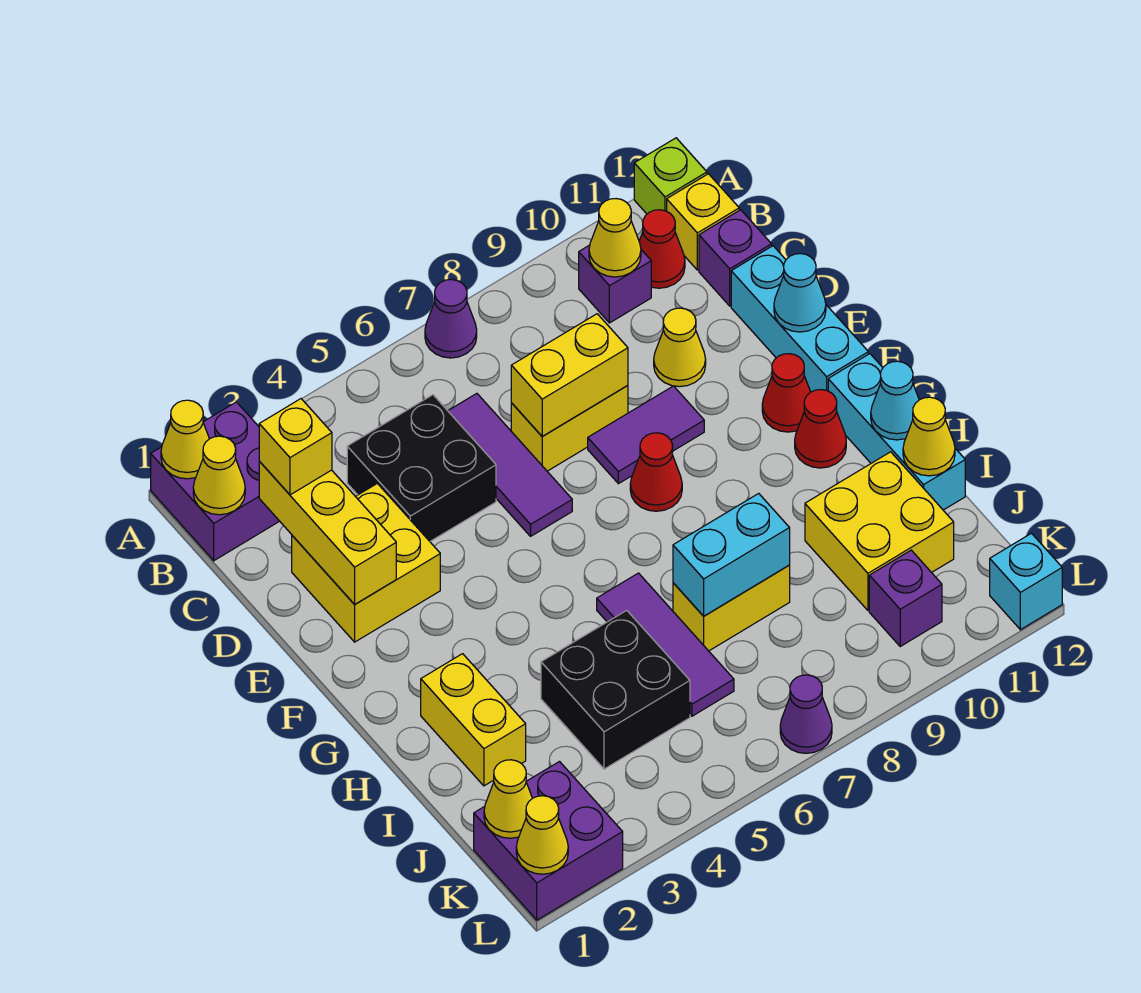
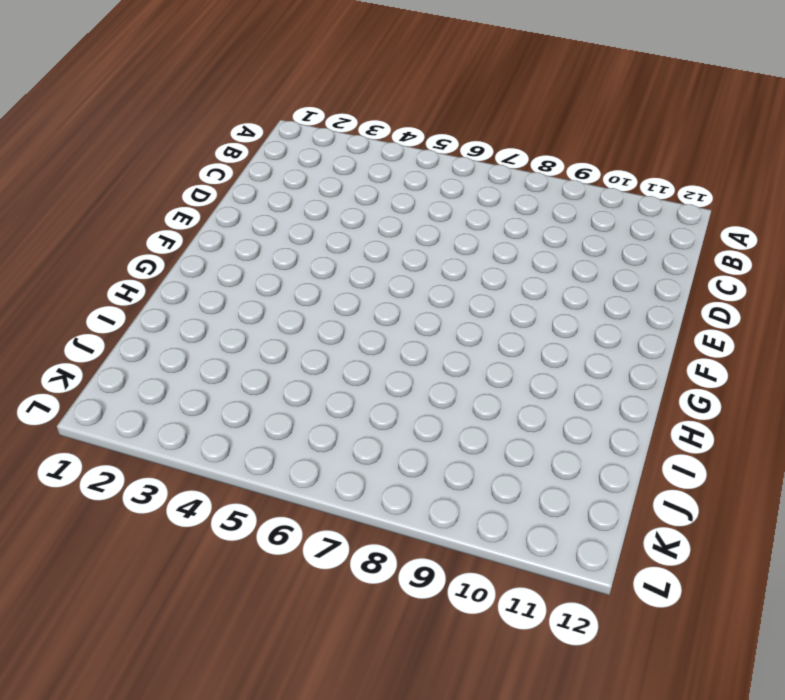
none -> purple brick A1:B2 level 1
none -> purple cone A7 level 1
none -> lime brick A12 level 1
none -> purple brick B10 level 1

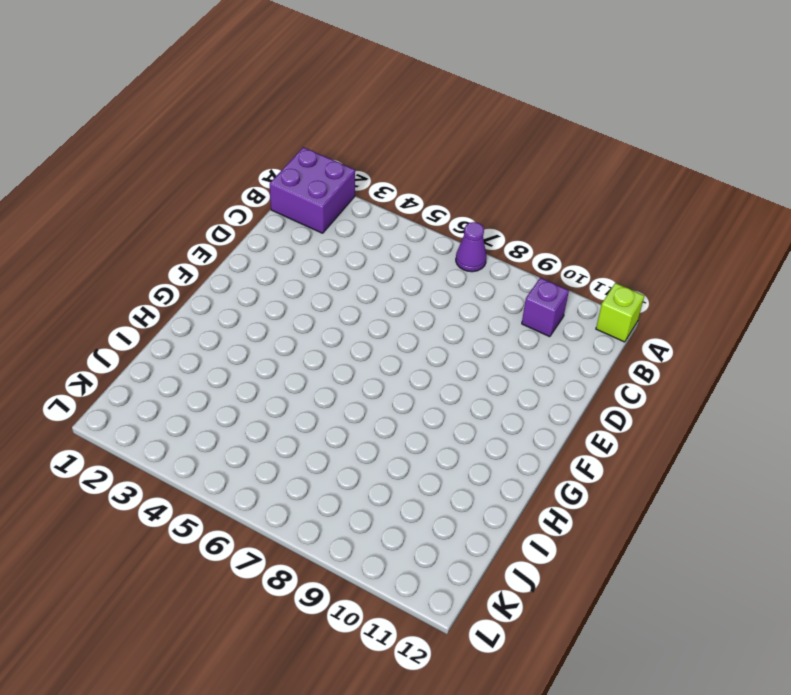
none -> red cone B11 level 1
none -> yellow brick B12 level 1
none -> black brick C4:D5 level 1
none -> purple tile C6:E6 level 1

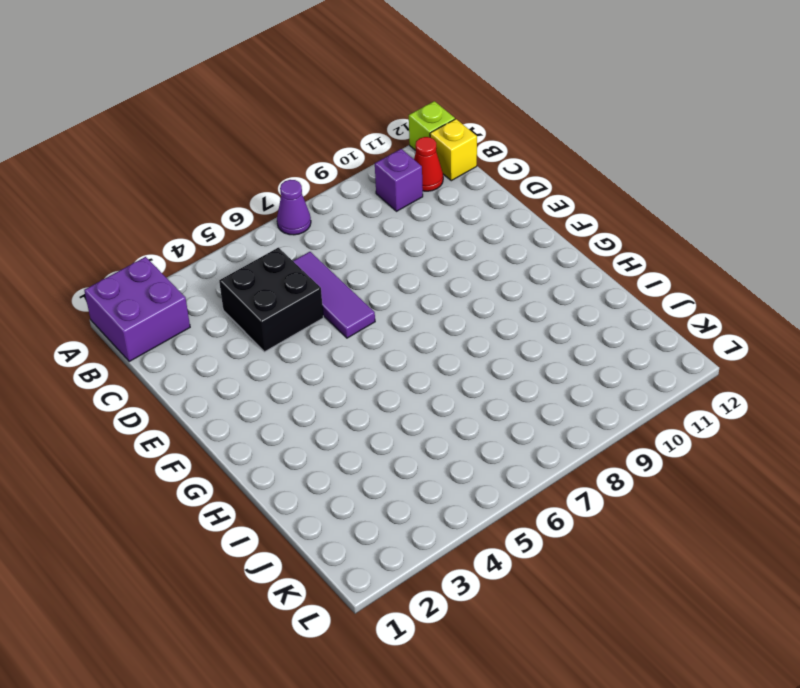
none -> purple brick C12 level 1
none -> yellow brick D2:E3 level 1
none -> yellow brick D7:D8 level 1
none -> yellow cone D10 level 1

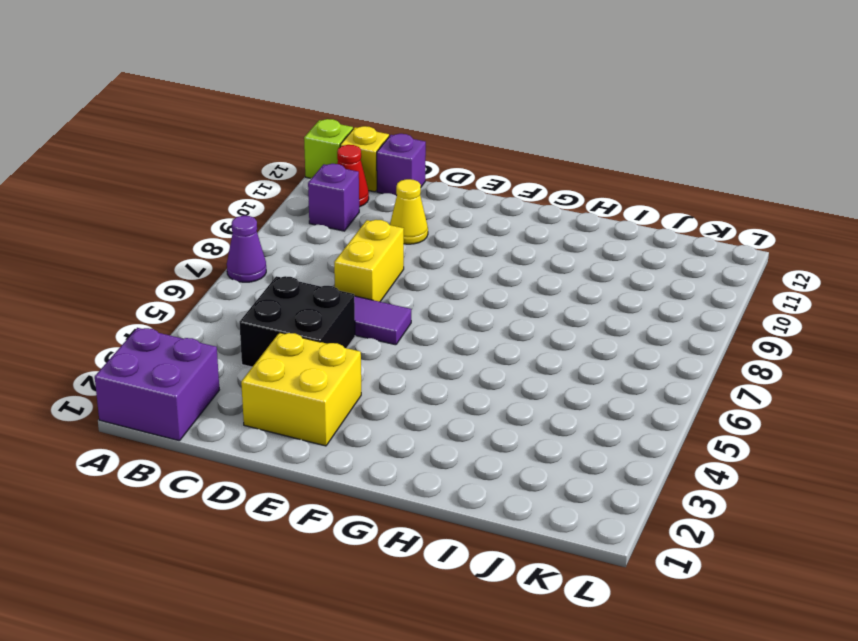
none -> cyan brick D12:F12 level 1
none -> purple tile E8:E9 level 1
none -> red cone F8 level 1
none -> red cone F11 level 1

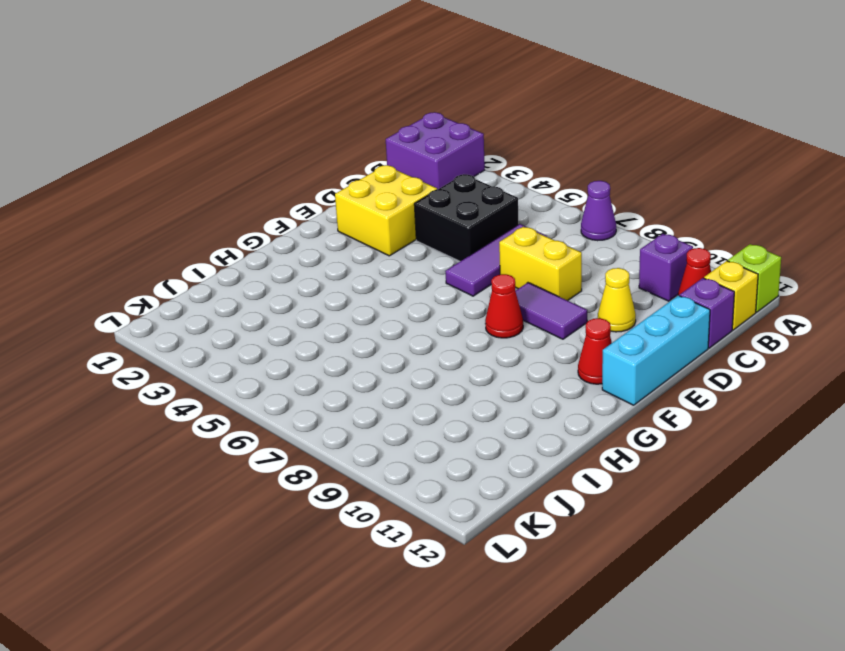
none -> red cone G11 level 1
none -> cyan brick G12:I12 level 1
none -> yellow brick H2:I2 level 1
none -> purple tile H6:J6 level 1

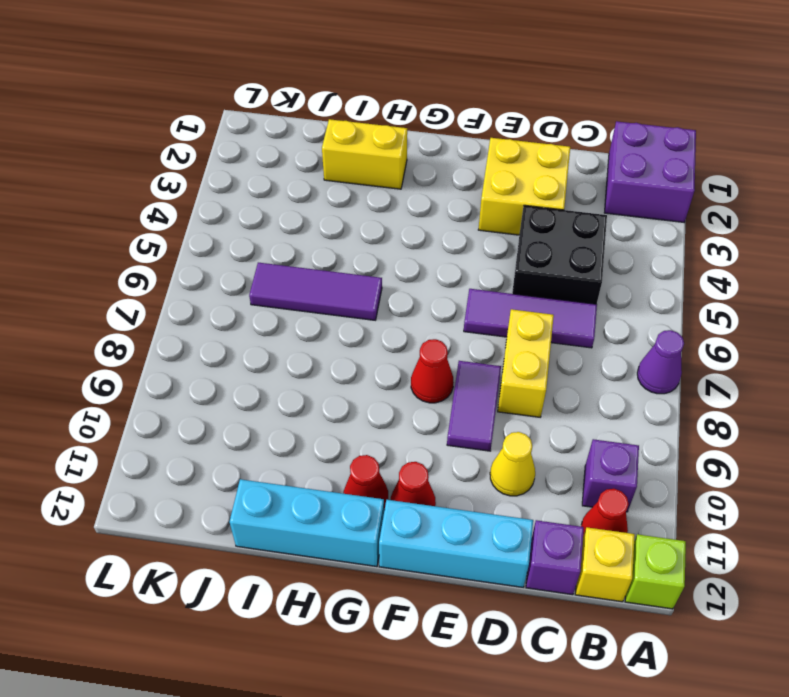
none -> black brick I4:J5 level 1
none -> yellow brick I7:I8 level 1
none -> yellow brick I10:J11 level 1
none -> purple brick K1:L2 level 1

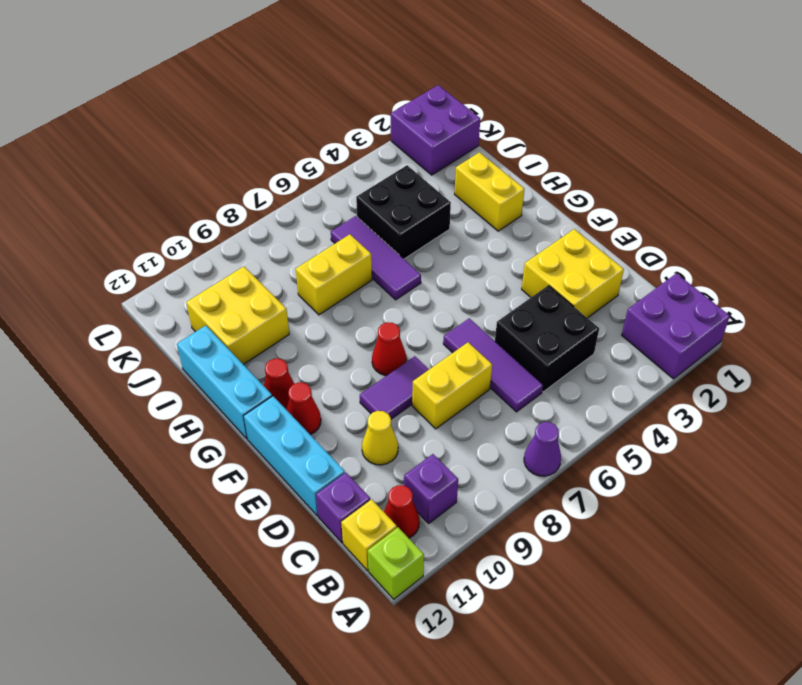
none -> purple brick K10 level 1
none -> purple cone L7 level 1
none -> cyan brick L12 level 1
none -> yellow cone A1 level 2

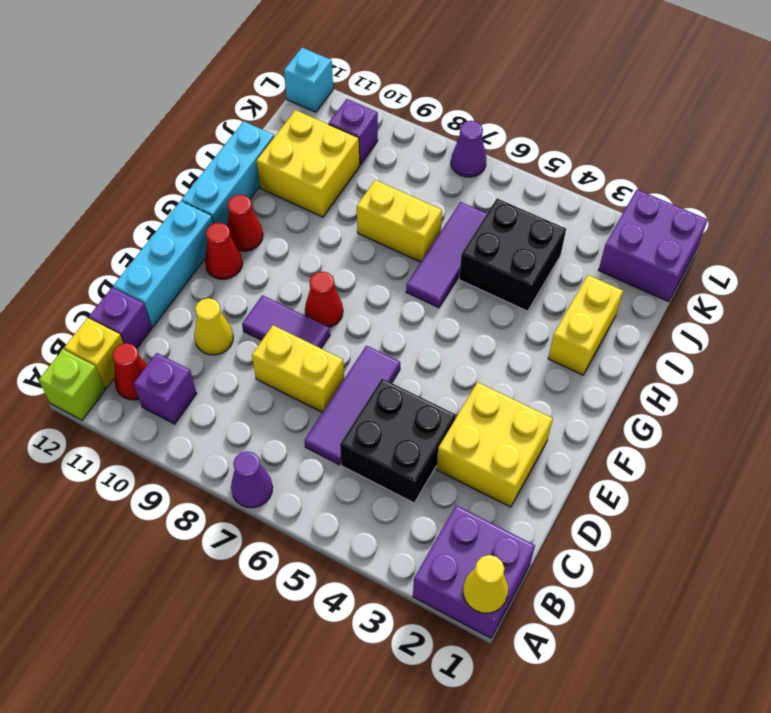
none -> yellow cone B1 level 2
none -> yellow cone B10 level 2
none -> yellow brick C2:E2 level 2
none -> yellow brick D7:D8 level 2

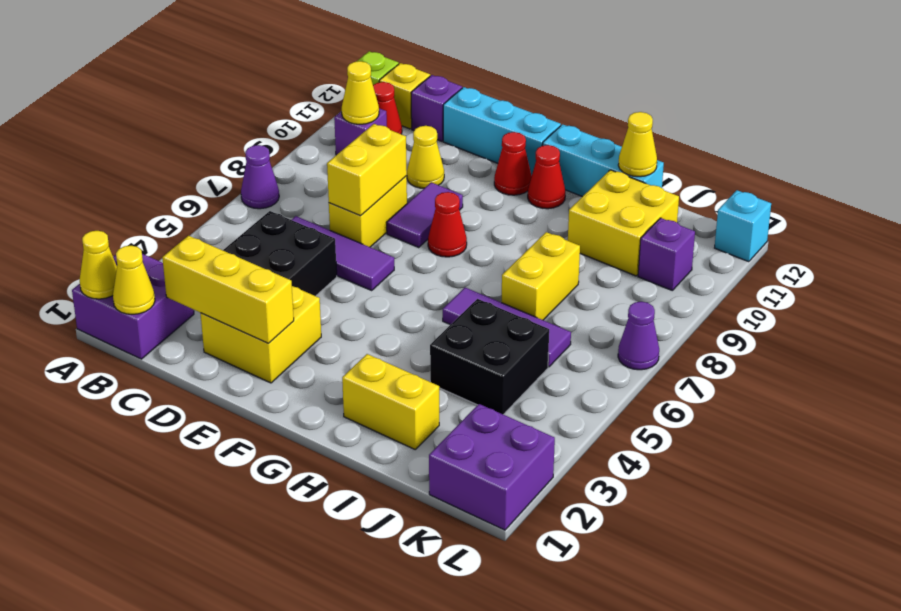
none -> cyan cone E12 level 2
none -> cyan cone H12 level 2
none -> cyan brick I7:I8 level 2
none -> yellow cone K1 level 2

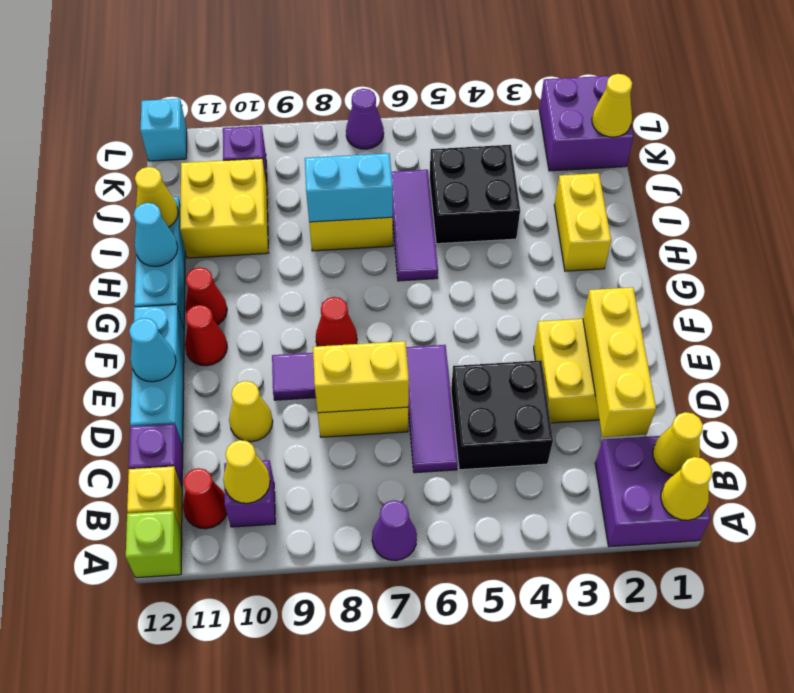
none -> yellow cone L1 level 2
none -> yellow brick C2 level 3

